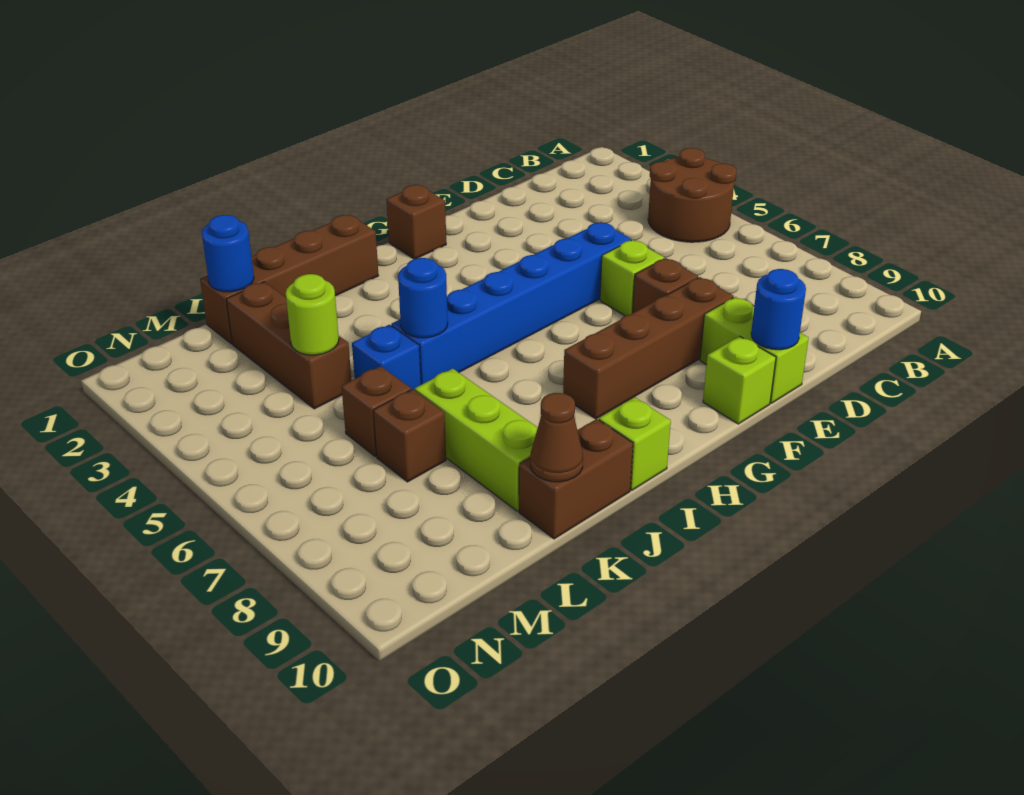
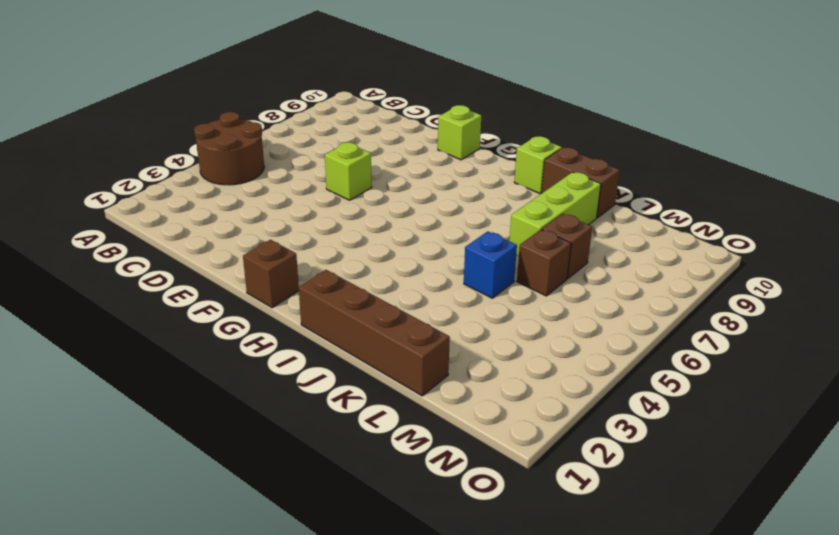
none -> blue brick E5:J5 level 1
none -> brown brick E7 level 1
none -> brown brick E8:H8 level 1

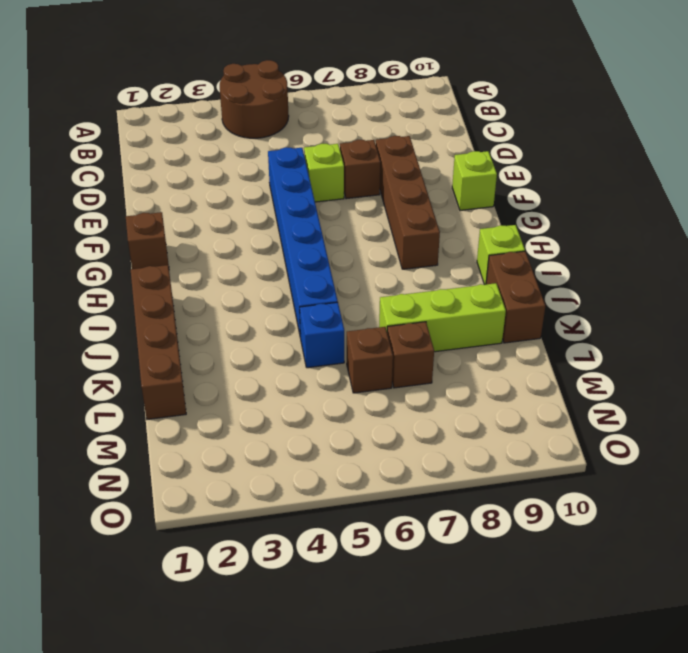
none -> lime brick E9:E10 level 1
none -> brown brick L2:L4 level 1
none -> blue round brick E10 level 2

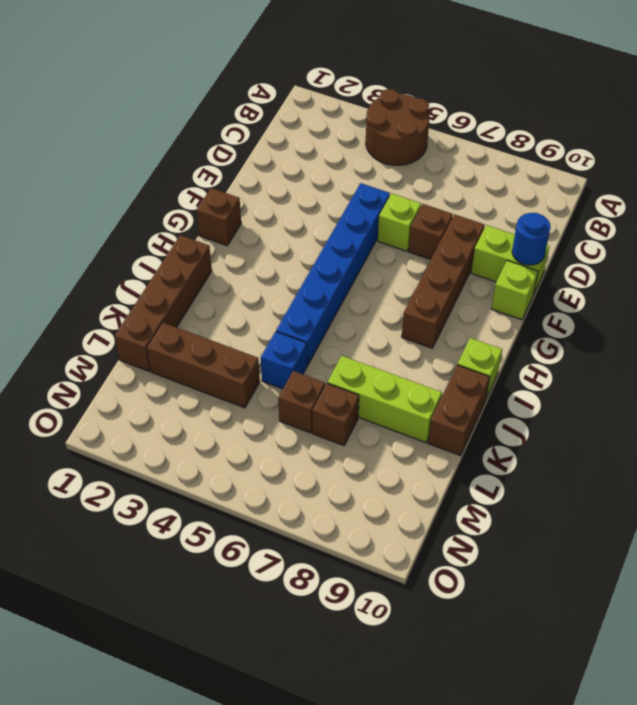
none -> blue round brick J5 level 2
none -> brown cone K10 level 2
none -> blue round brick L1 level 2

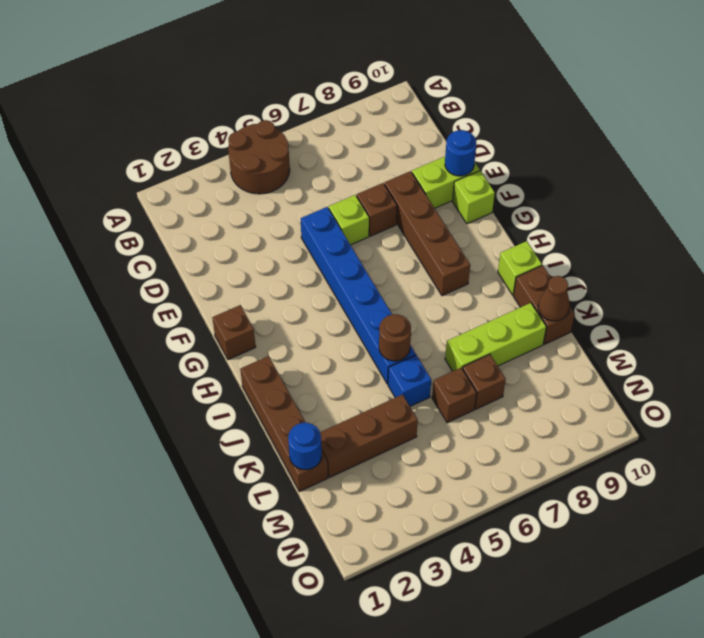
brown round brick J5 level 2 -> blue round brick J5 level 2
none -> lime round brick L4 level 2

